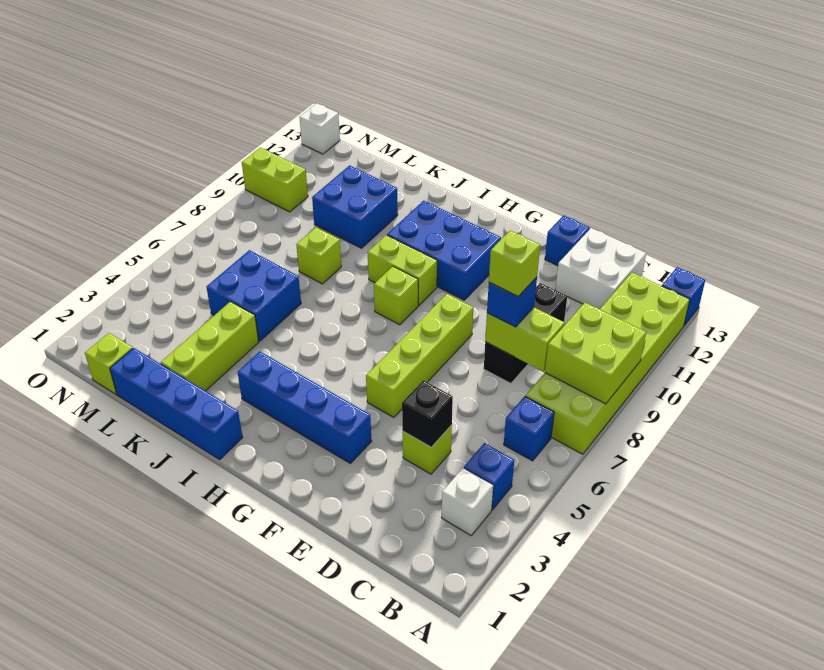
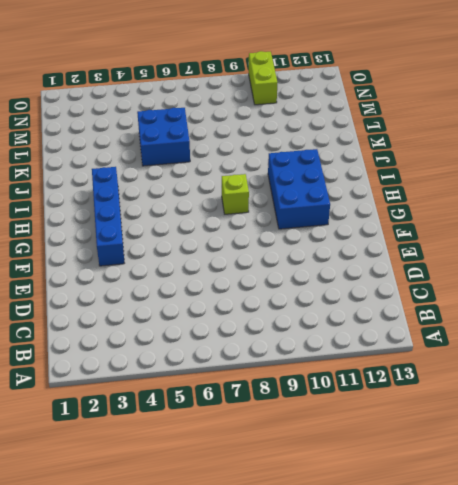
none -> lime brick A7:B12 level 1
none -> blue brick A13 level 1
none -> white brick B3 level 1

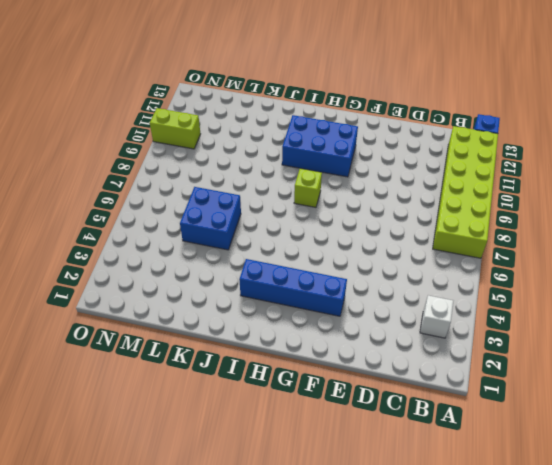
none -> blue brick B4 level 1
none -> blue brick B6 level 1
none -> white brick C12:D13 level 1

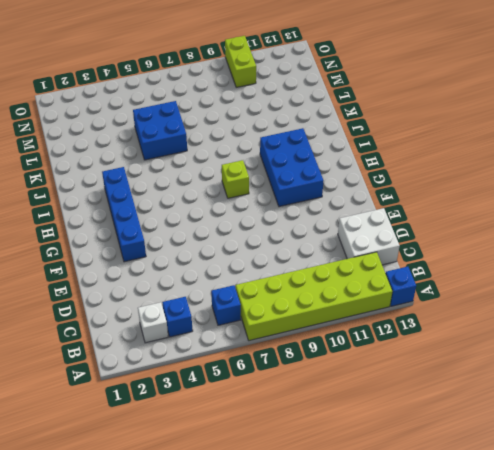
none -> lime brick D4 level 1
none -> black brick D8:D10 level 1
none -> blue brick E13 level 1

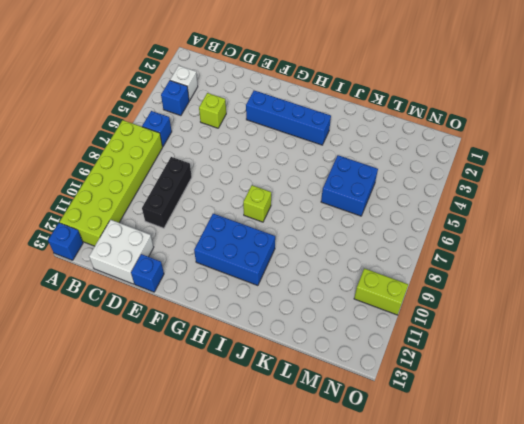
none -> lime brick F5:F8 level 1
none -> lime brick H9:I9 level 1
none -> blue brick I1:L1 level 1

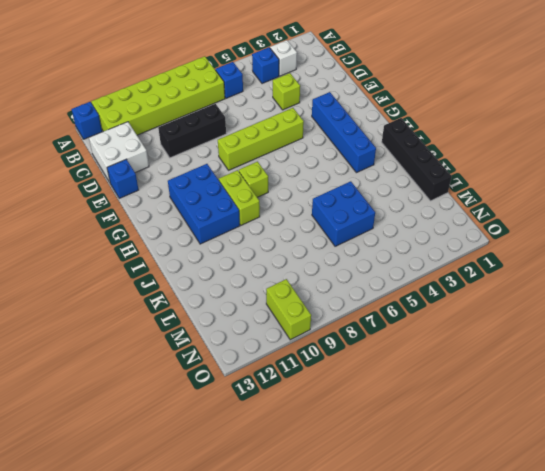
black brick I1:L1 level 1 -> blue brick I1:L1 level 1
none -> lime brick K2:K4 level 1
none -> lime brick K8 level 1
none -> blue brick K10:L11 level 1

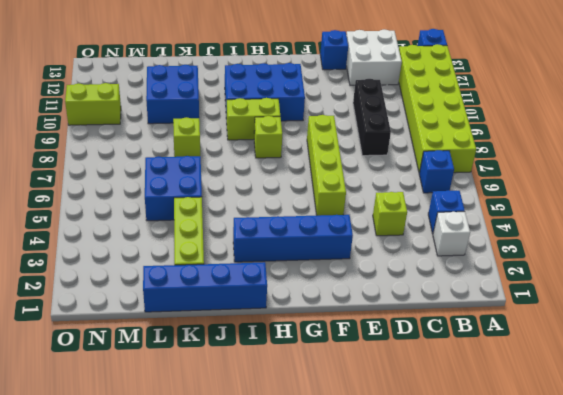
none -> lime brick M1 level 1
none -> white brick O13 level 1
none -> lime brick A8:B9 level 2

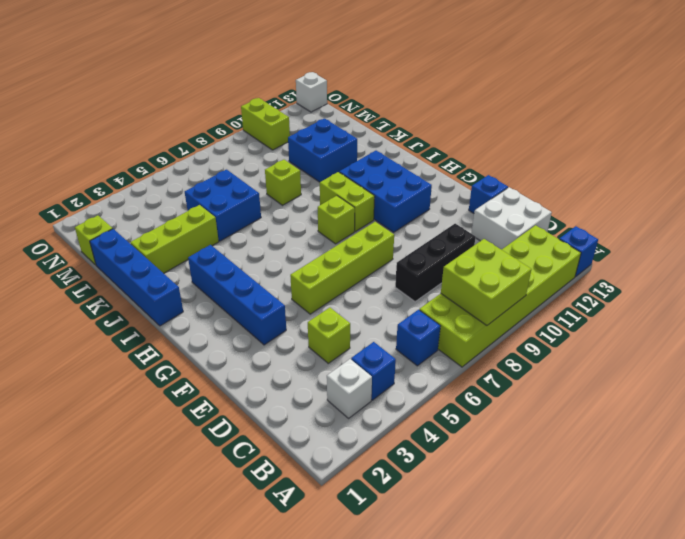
none -> lime brick C8:D8 level 2
none -> black brick D4 level 2
none -> blue brick D8 level 3

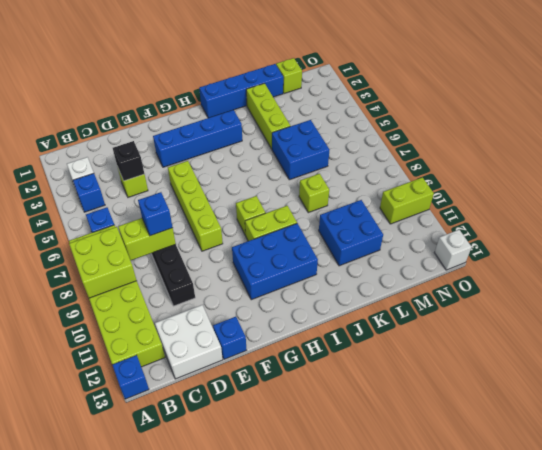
none -> lime brick D8 level 4

